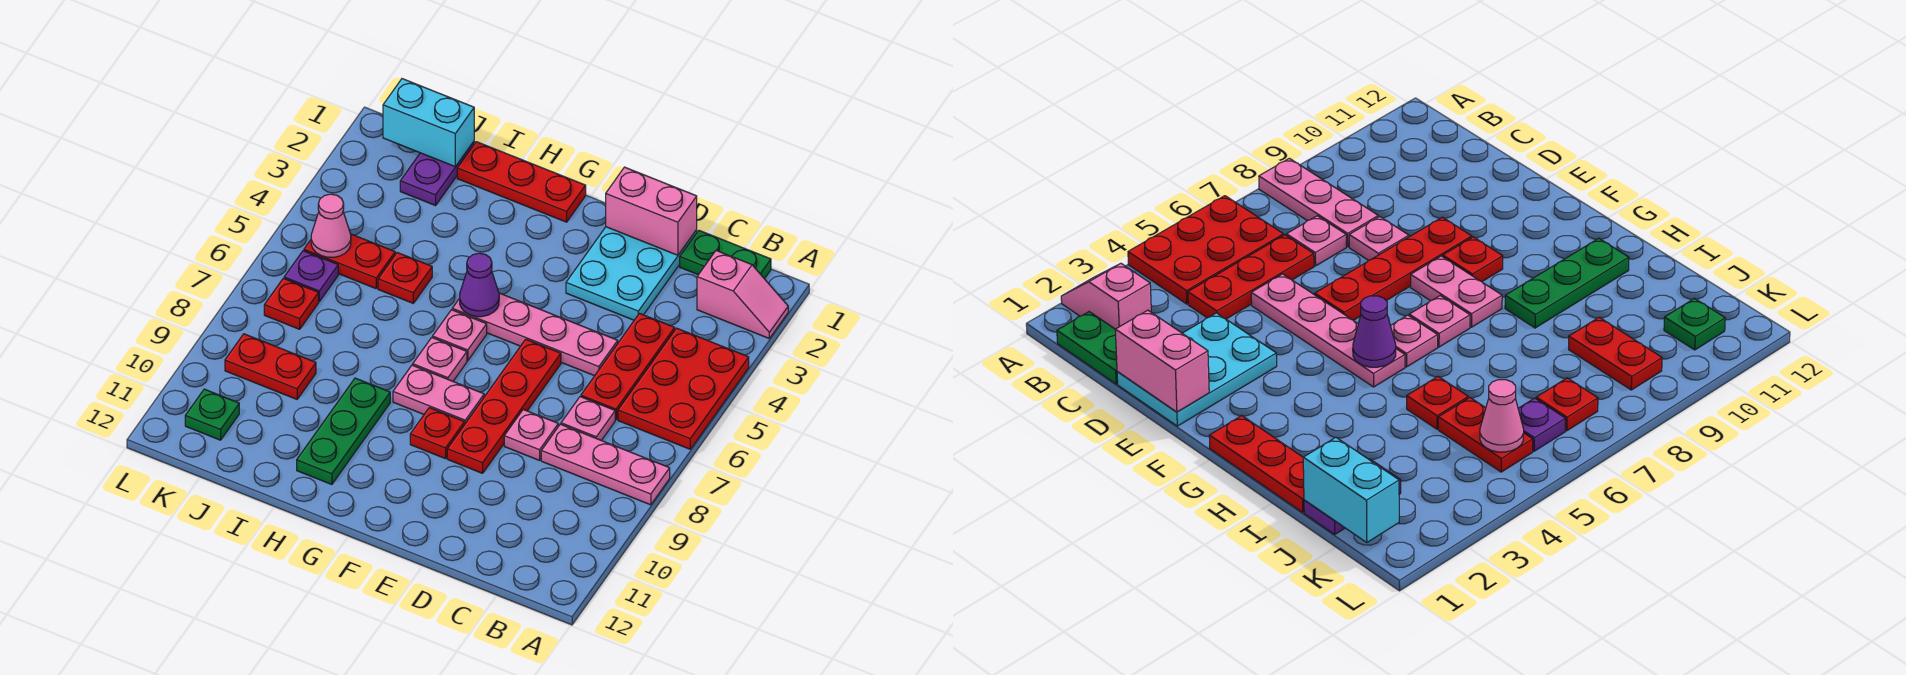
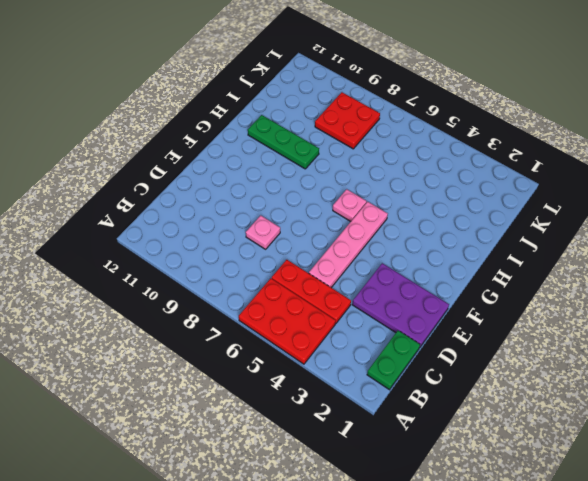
purple plate D1:E3 level 1 -> cyan plate D1:E3 level 1
red plate J8:K9 level 1 -> red plate J9:K9 level 1
none -> pink slope A2:B2 level 1 top B
none -> pink plate A8:C8 level 1
none -> pink plate C7 level 1

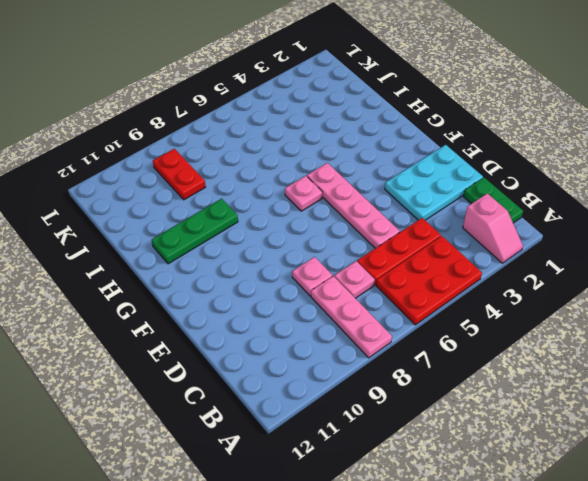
none -> red plate E6:E9 level 1
none -> pink plate F8:G8 level 1
none -> red plate F9 level 1

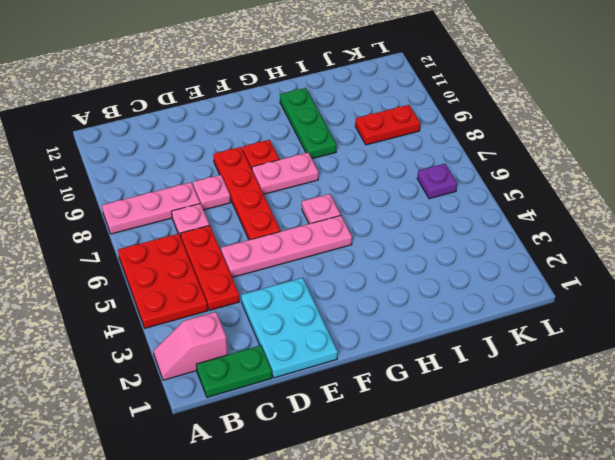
none -> red plate G1:I1 level 1
none -> pink plate G7 level 1
none -> red plate I5 level 1

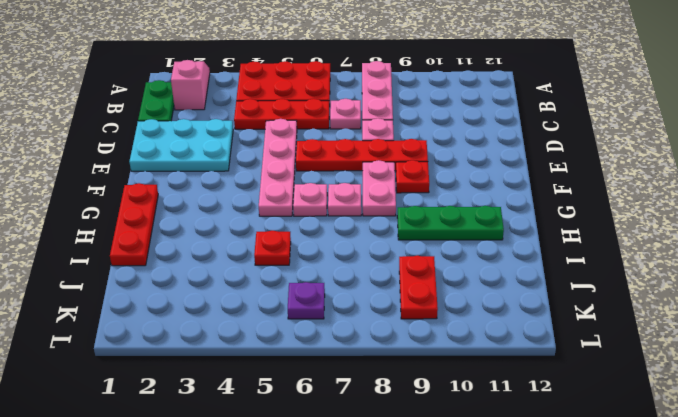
none -> purple plate J1:J2 level 1
none -> red plate J5:K5 level 1
none -> red plate K7 level 1

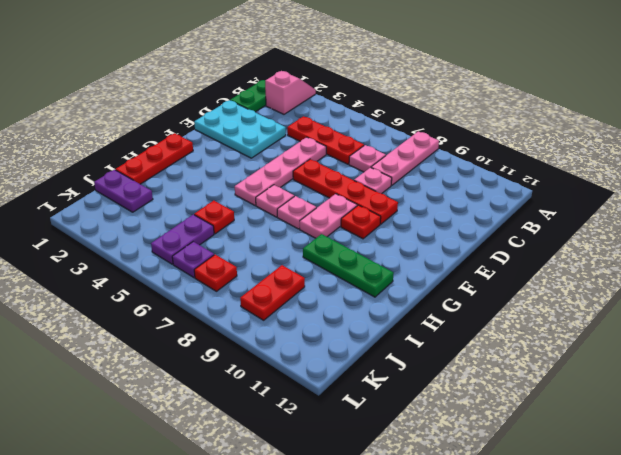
purple plate J5:K5 level 1 -> red plate J5:K5 level 1
none -> red plate A4:B6 level 1
none -> green plate K11 level 1
none -> pink brick D1:E1 level 2

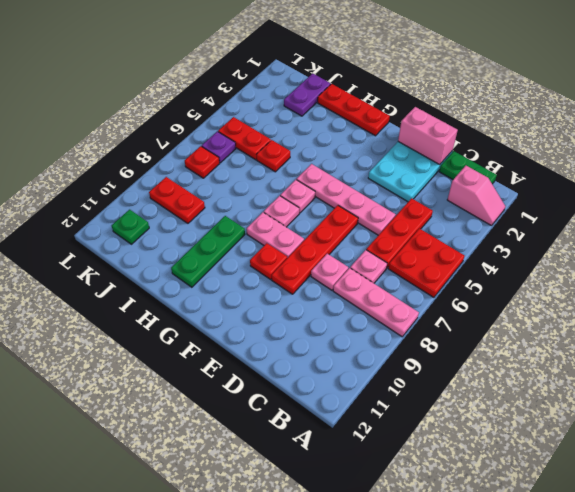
red plate A5:B6 level 1 -> red plate A4:B6 level 1
none -> purple cone G5 level 2
none -> cyan brick J1:K1 level 2
none -> pink cone K5 level 2

